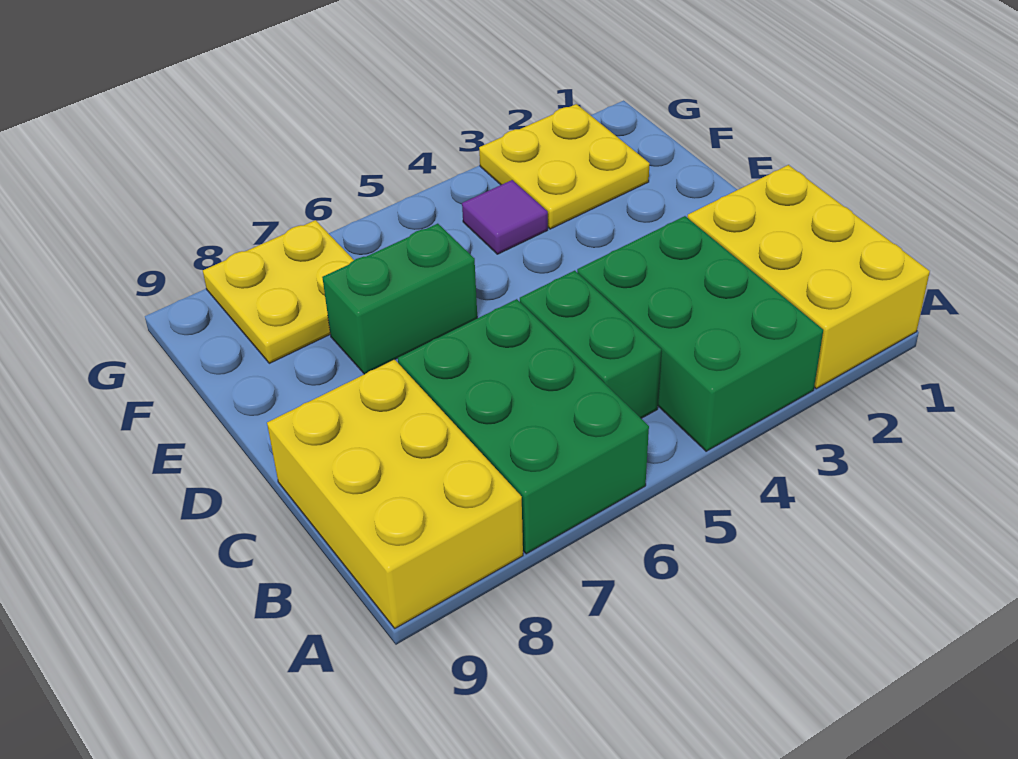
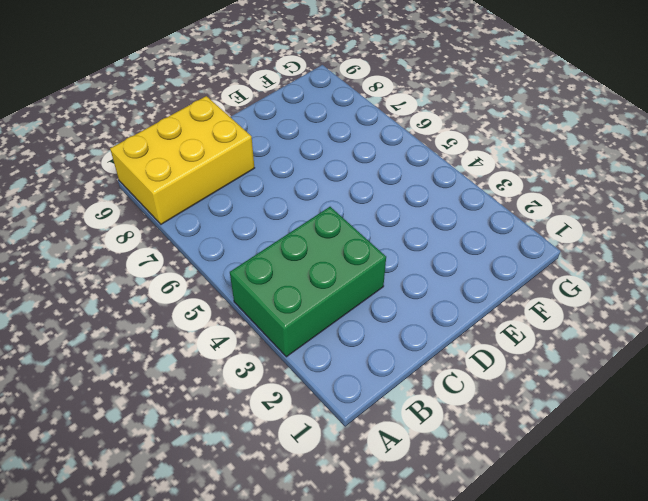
none -> yellow brick A1:C2 level 1
none -> green brick A6:C7 level 1

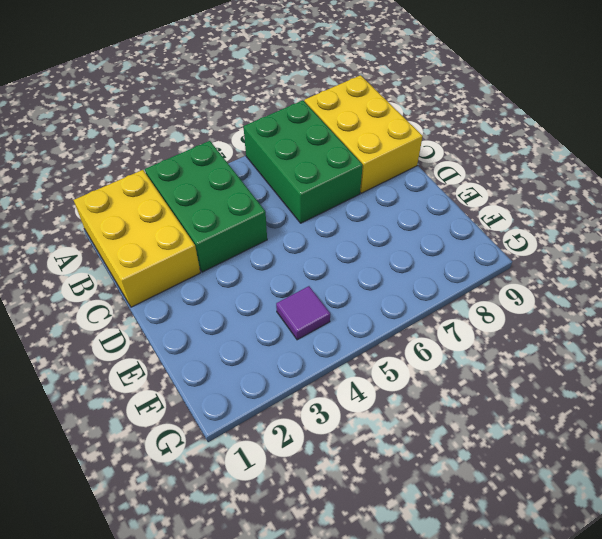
none -> green brick B5:C5 level 1
none -> green brick E6:E7 level 1

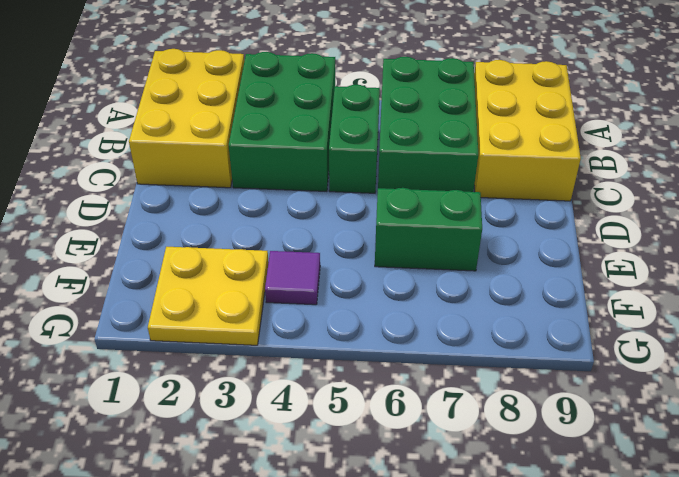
none -> yellow plate F7:G8 level 1

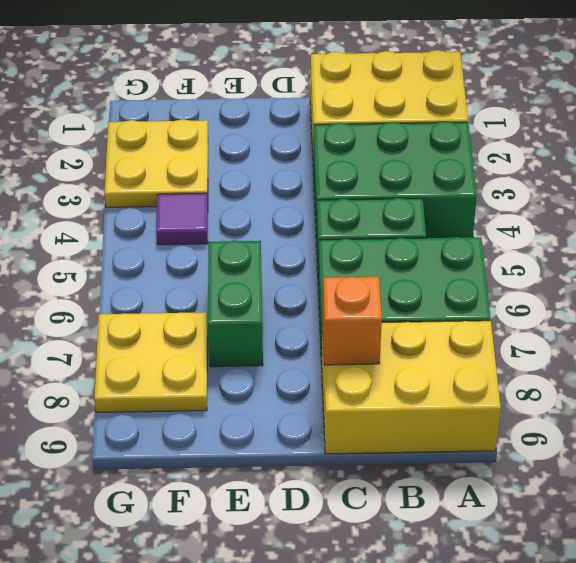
orange brick C8 level 2 -> none

